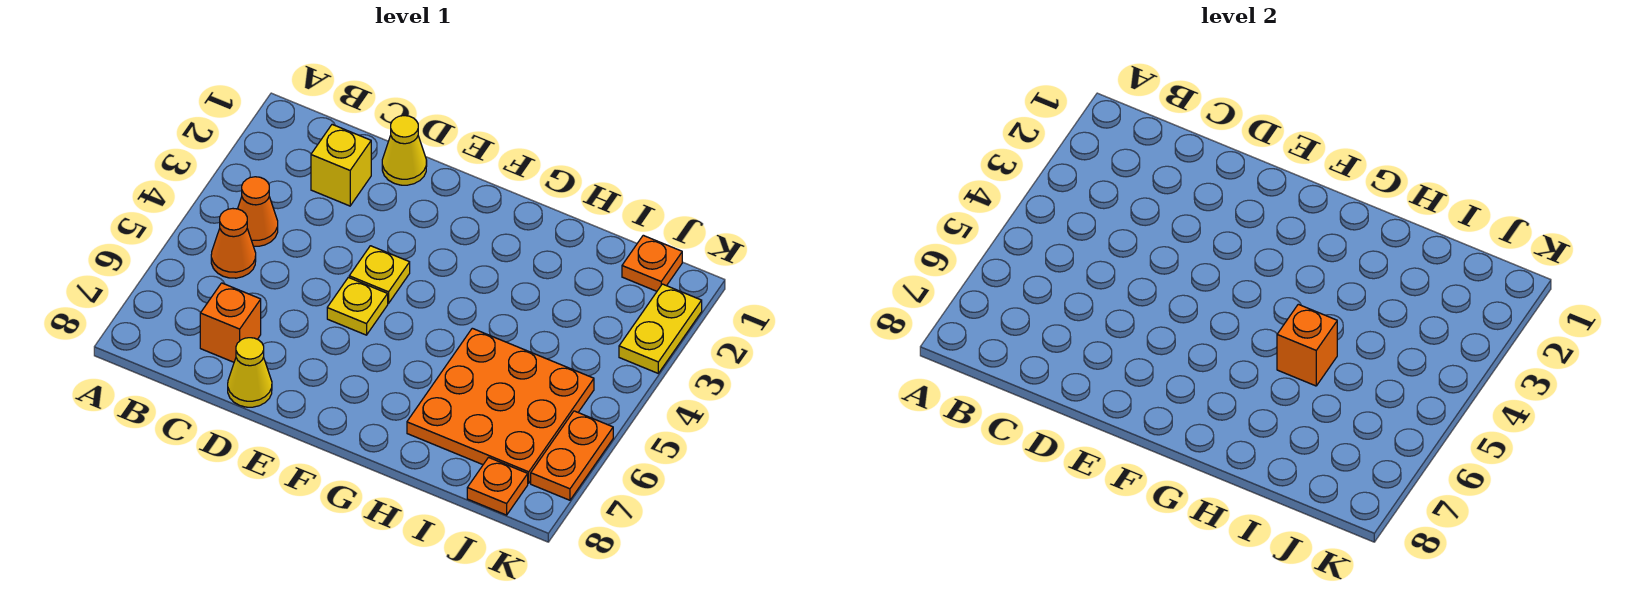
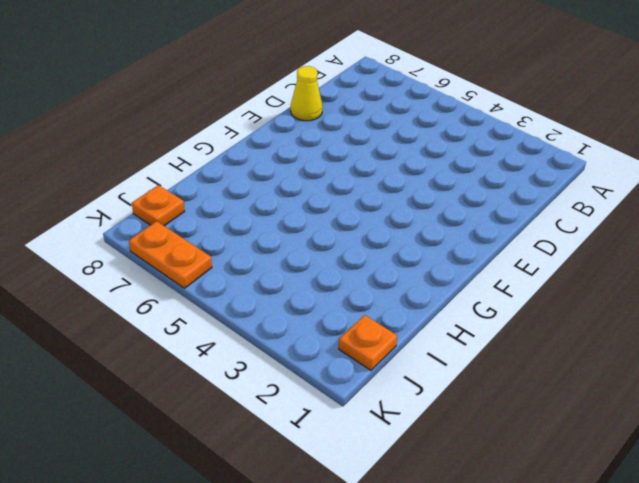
none -> orange cone B4 level 1
none -> orange cone B5 level 1
none -> yellow brick C2 level 1

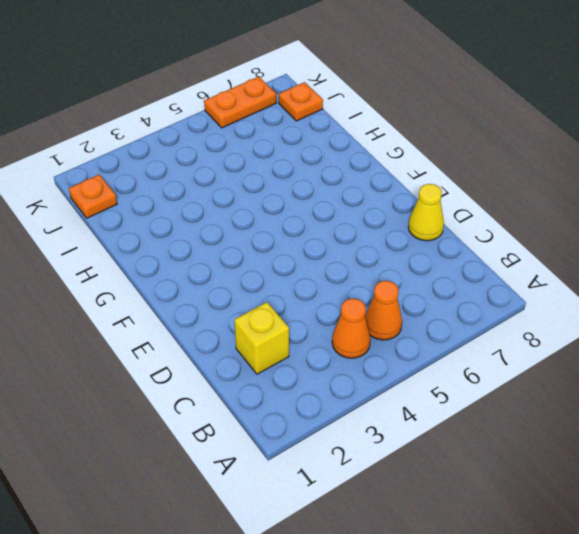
none -> orange brick C7 level 1
none -> yellow cone D1 level 1
none -> yellow plate E4 level 1

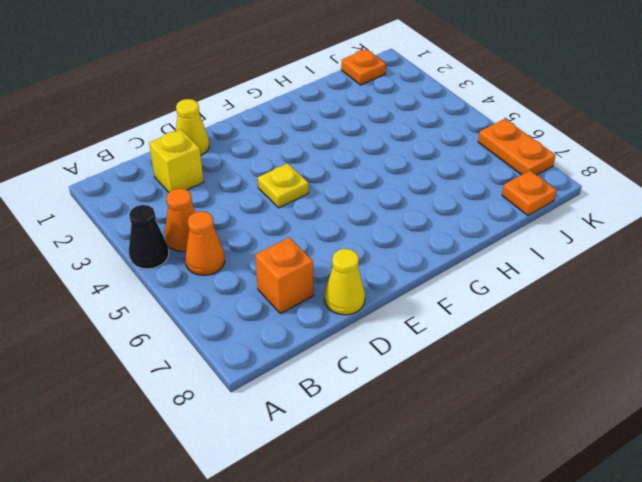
black cone A4 level 1 -> none
none -> yellow plate E5 level 1
none -> orange plate H5:J7 level 1
none -> yellow plate K2:K3 level 1

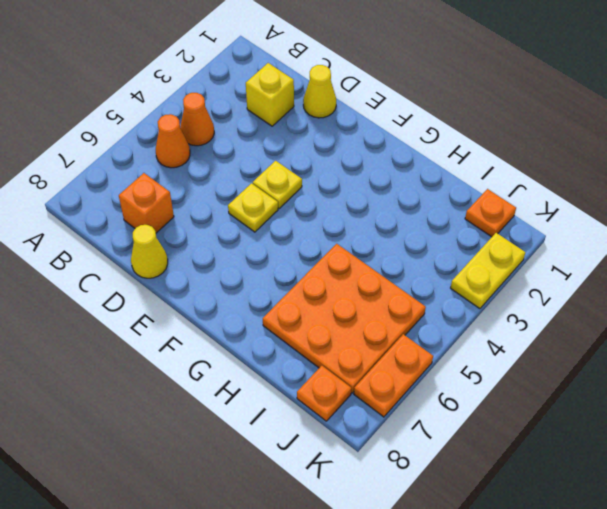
none -> orange brick H5 level 2

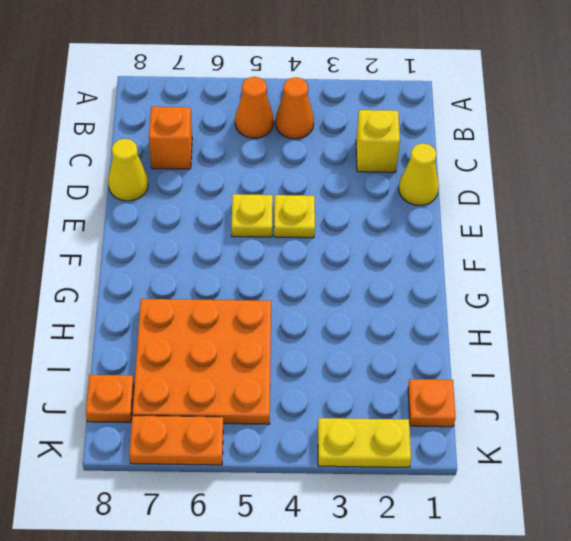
none -> orange brick H5 level 2

